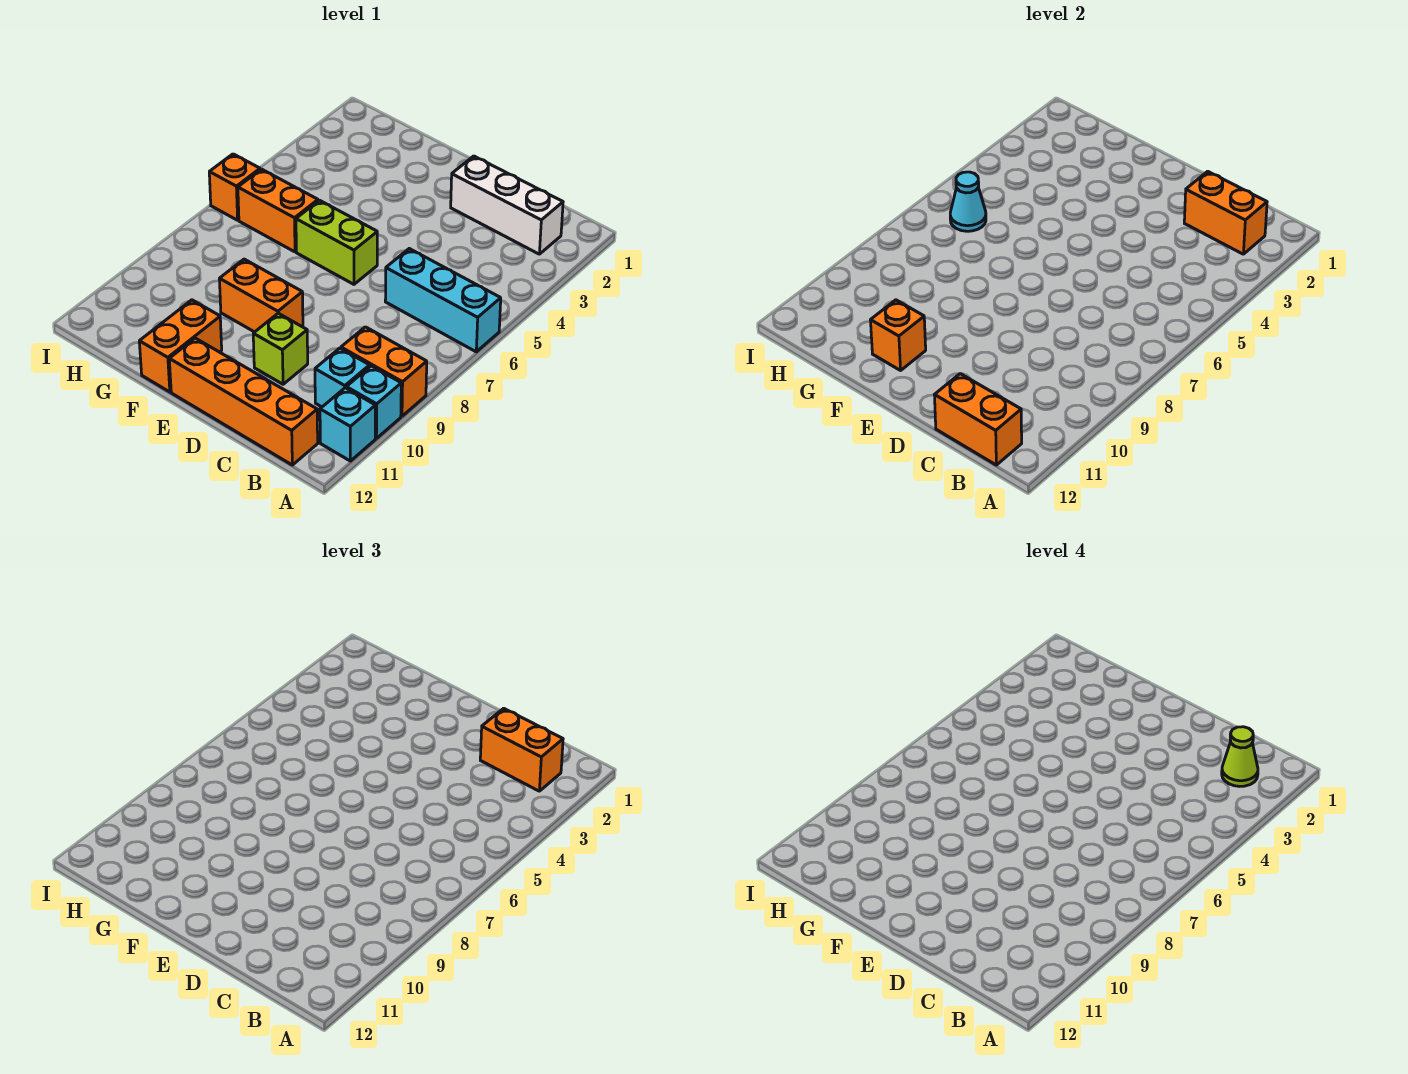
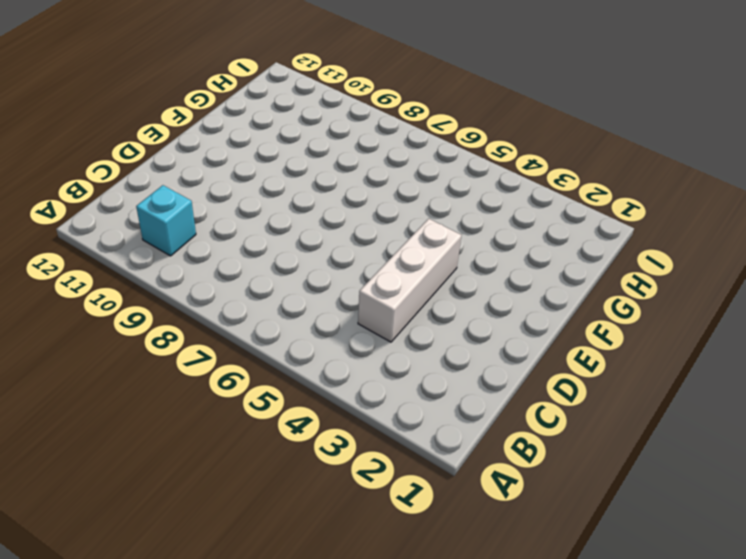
white brick C4:E4 level 1 -> white brick B2:D2 level 1
none -> cyan brick A6:C6 level 1
none -> orange brick A9:B9 level 1
none -> cyan brick A10 level 1

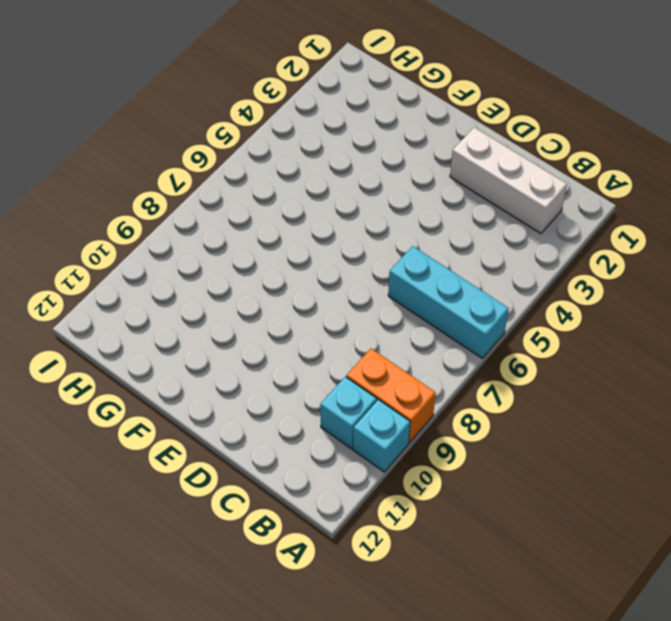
none -> cyan brick A11 level 1
none -> orange brick B12:E12 level 1
none -> lime brick D10 level 1

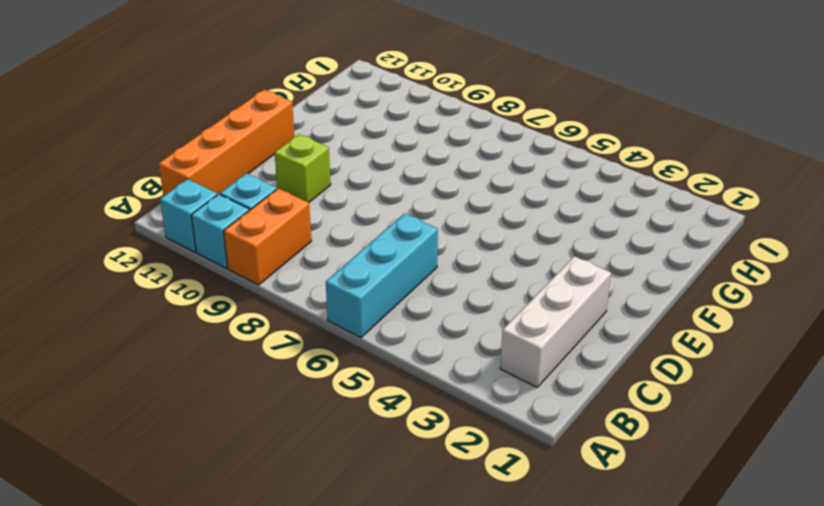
none -> lime brick E6:F6 level 1
none -> orange brick E9:F9 level 1
none -> orange brick F11:F12 level 1

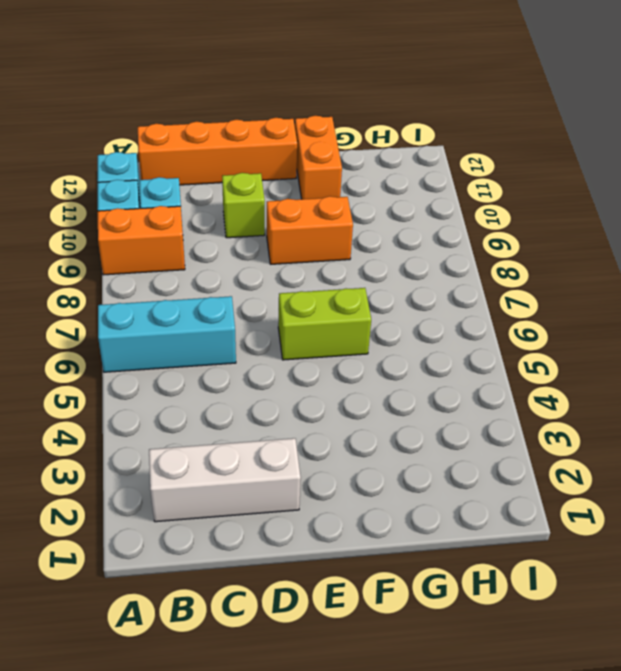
none -> orange brick G6:H6 level 1
none -> orange brick I6 level 1
none -> orange brick B2:C2 level 2

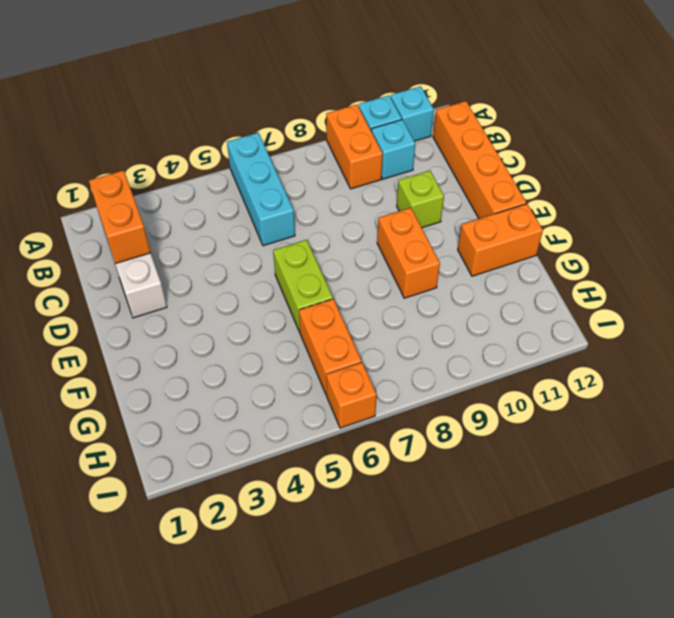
none -> orange brick B12:C12 level 2
none -> orange brick F11 level 2
none -> cyan cone H6 level 2

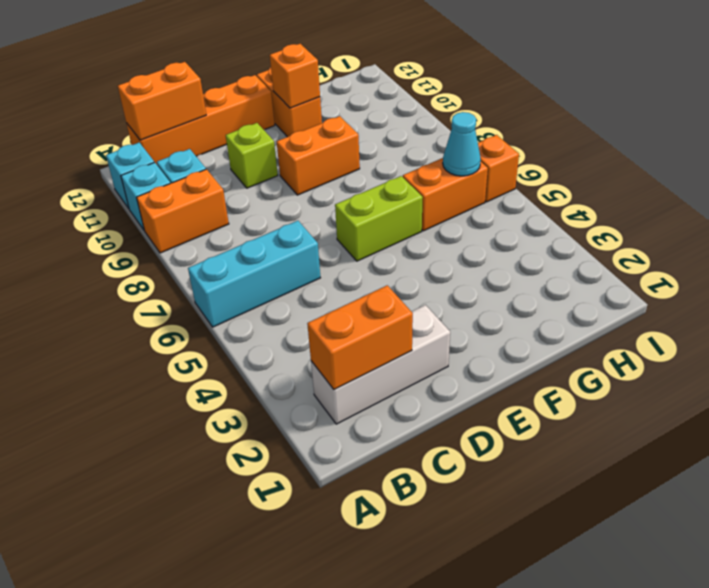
none -> orange brick B2:C2 level 3
none -> lime cone B2 level 4

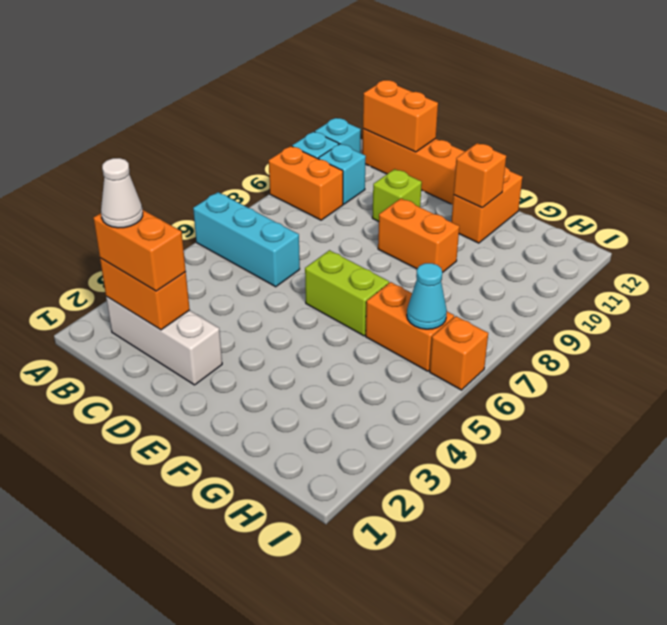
white cone B2 level 4 -> lime cone B2 level 4

